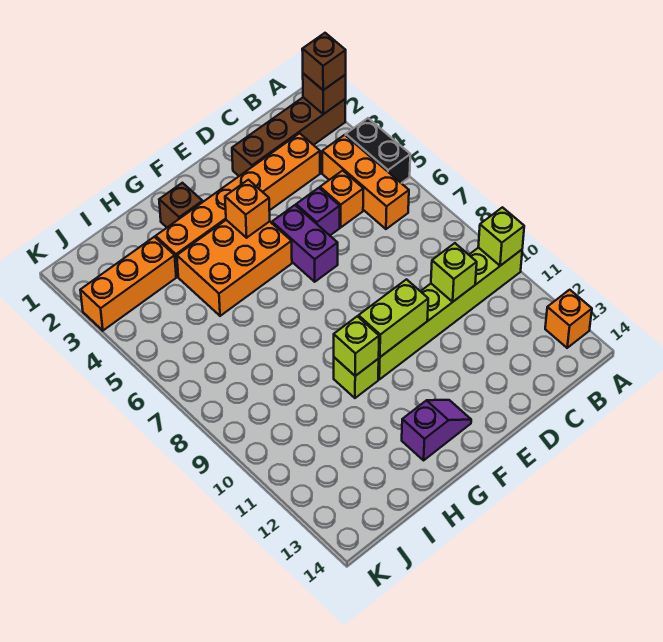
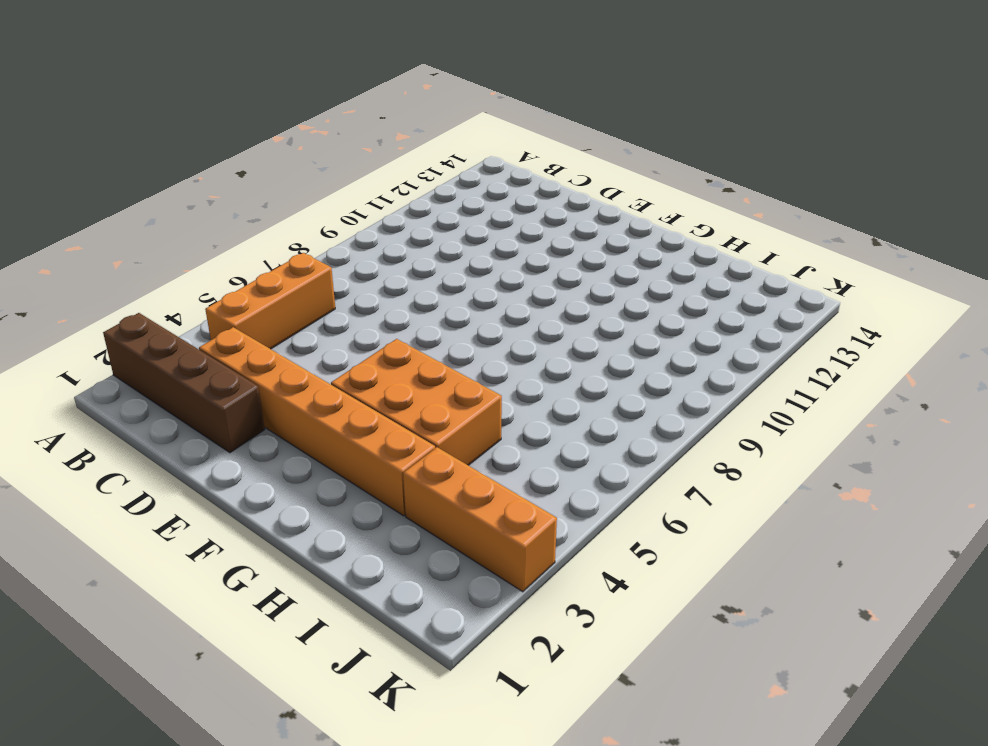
none -> black brick A4:A5 level 1
none -> lime brick A10:F10 level 1
none -> orange brick A13 level 1

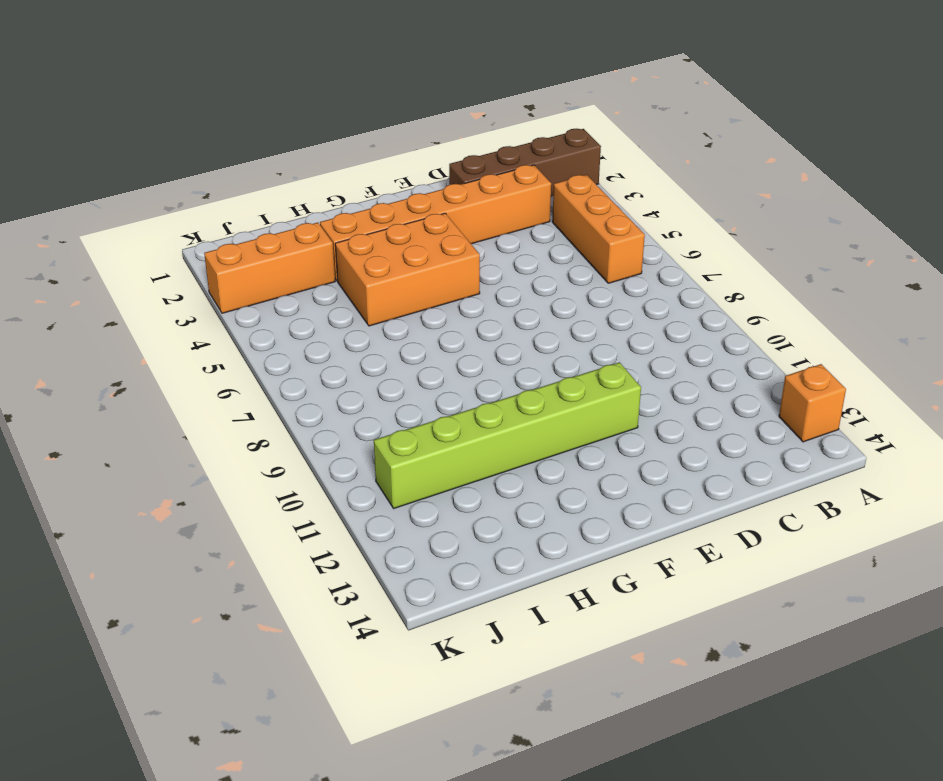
lime brick E11:J11 level 1 -> lime brick A10:F10 level 1
none -> black brick A4:A5 level 1
none -> orange brick C5 level 1
none -> purple brick D5 level 1

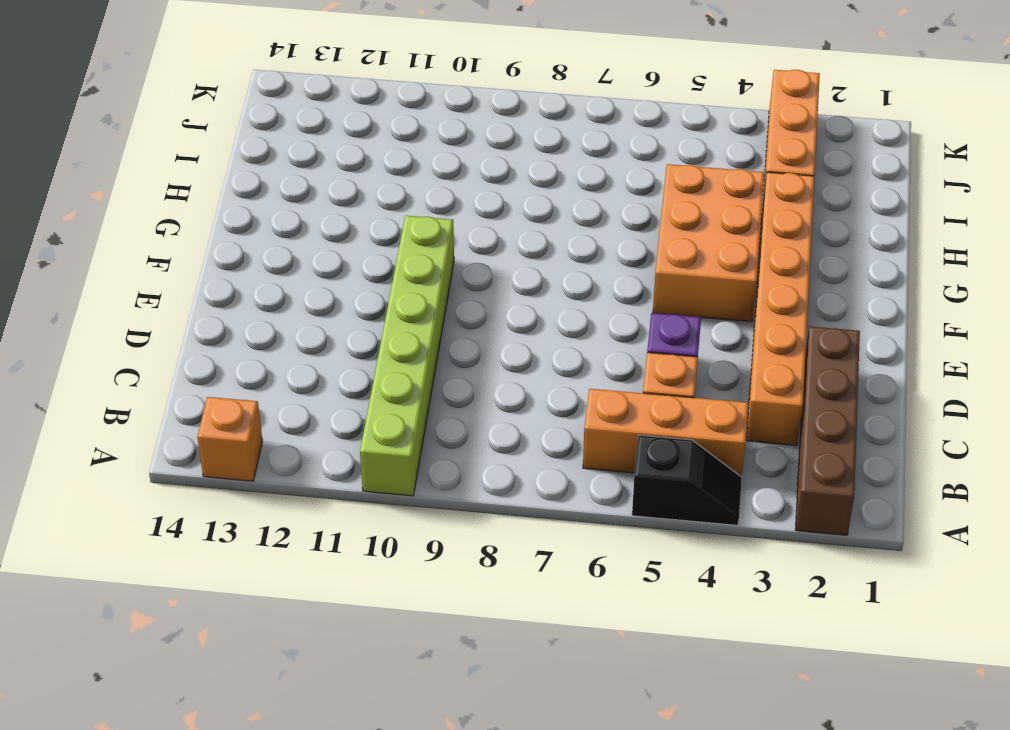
black slope A4:A5 level 1 top 5 -> black brick A4:A5 level 1
none -> purple brick E5:E6 level 1
none -> purple slope F13:G13 level 1 top G
none -> brown brick G2 level 1

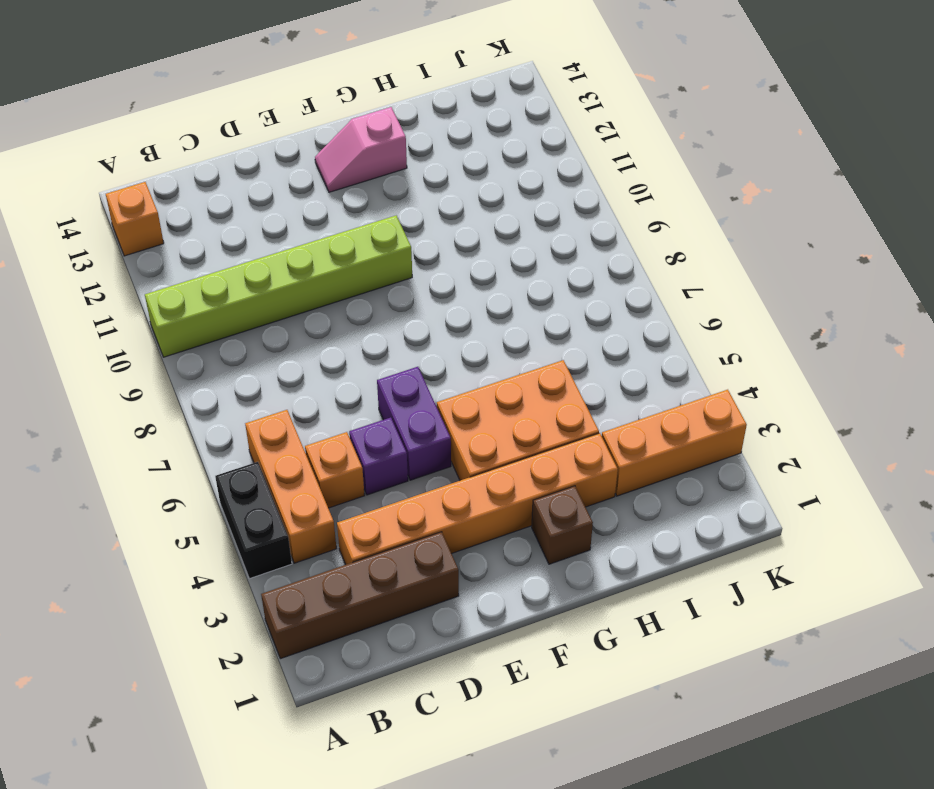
pink slope F13:G13 level 1 top G -> purple slope F13:G13 level 1 top G
none -> lime brick G10 level 1
none -> brown brick A2 level 2
none -> lime brick A10 level 2

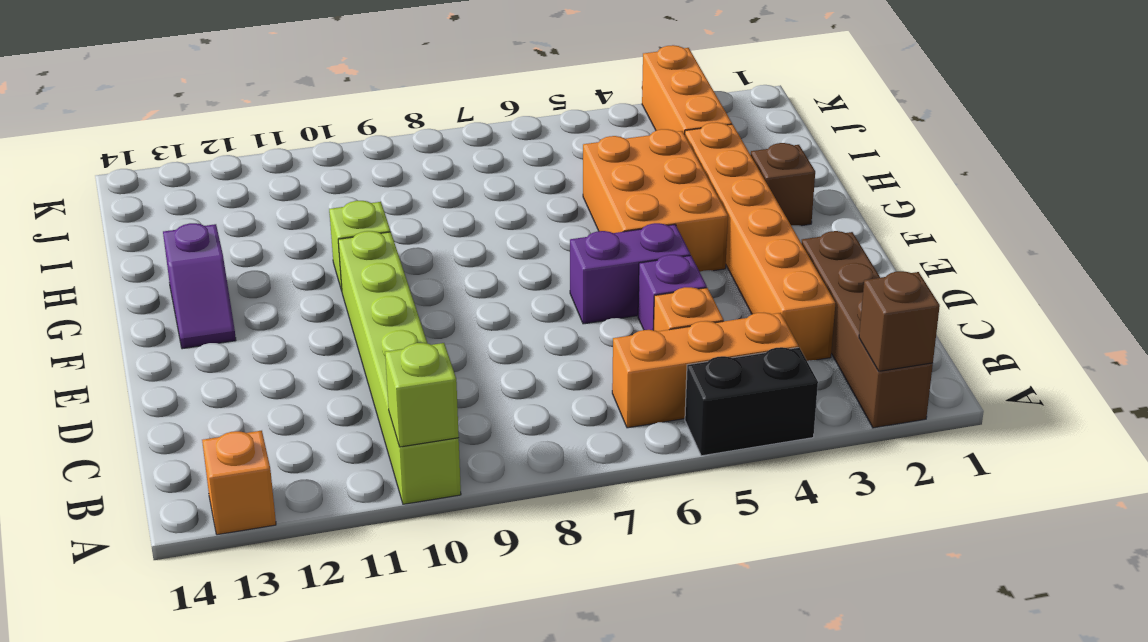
none -> lime brick C10 level 2
none -> lime brick E10:F10 level 2
none -> orange brick F4 level 2

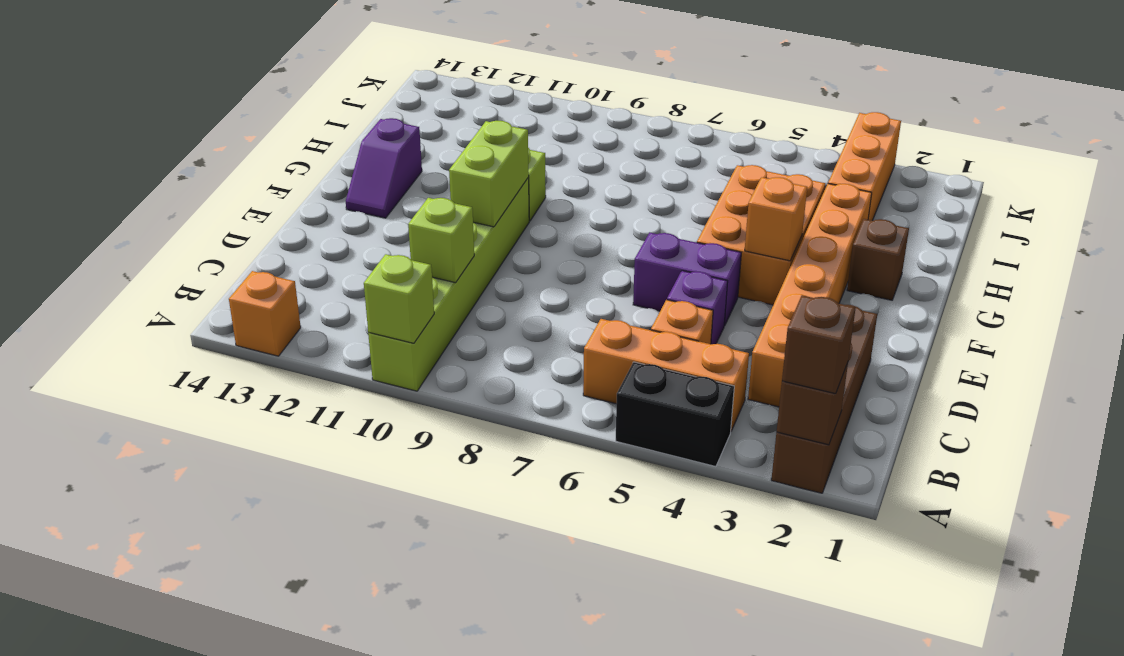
none -> lime brick G10 level 2

